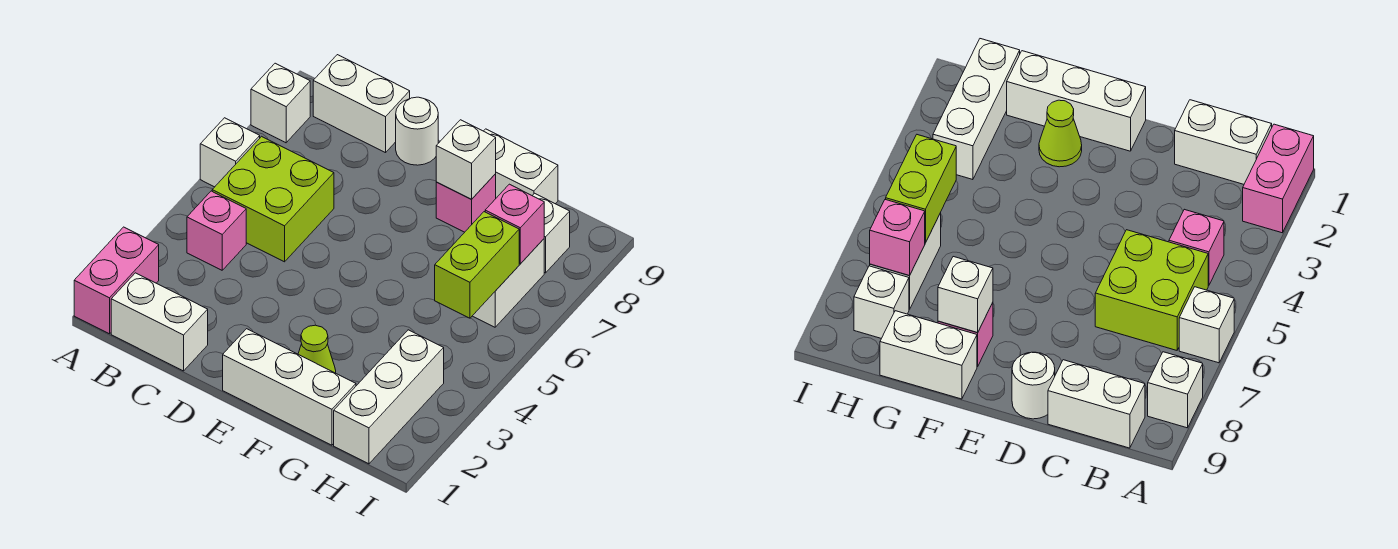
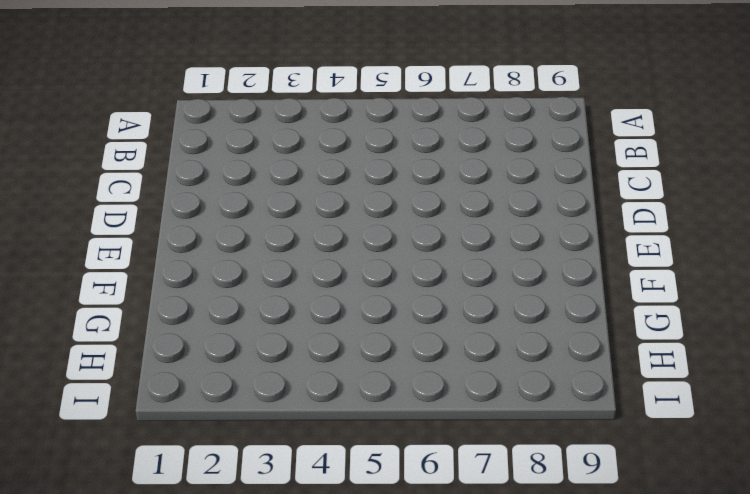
none -> pink brick A1:A2 level 1
none -> white brick A6 level 1
none -> white brick A8 level 1

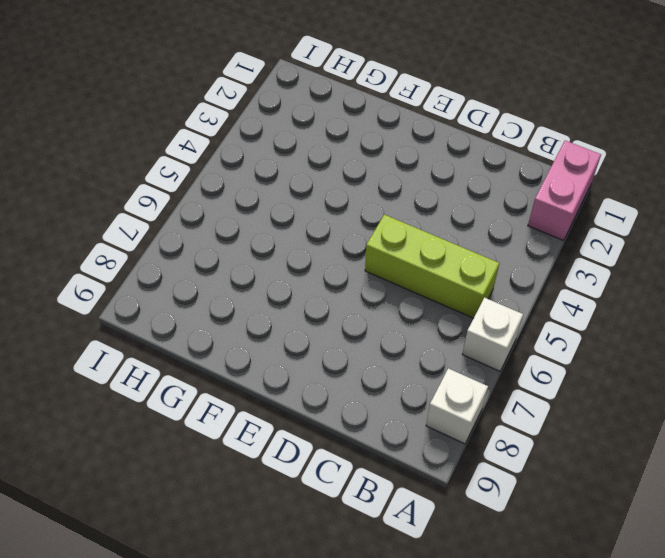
lime brick B5:D5 level 1 -> lime brick B5:C6 level 1
none -> white brick B1:C1 level 1
none -> pink brick B4 level 1
none -> white brick B9:C9 level 1

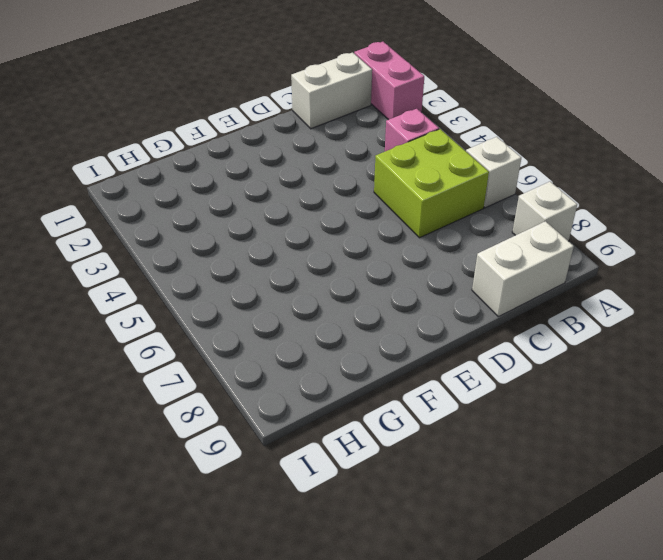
none -> white round brick D9 level 1
none -> white brick E1:G1 level 1
none -> lime cone F2 level 1

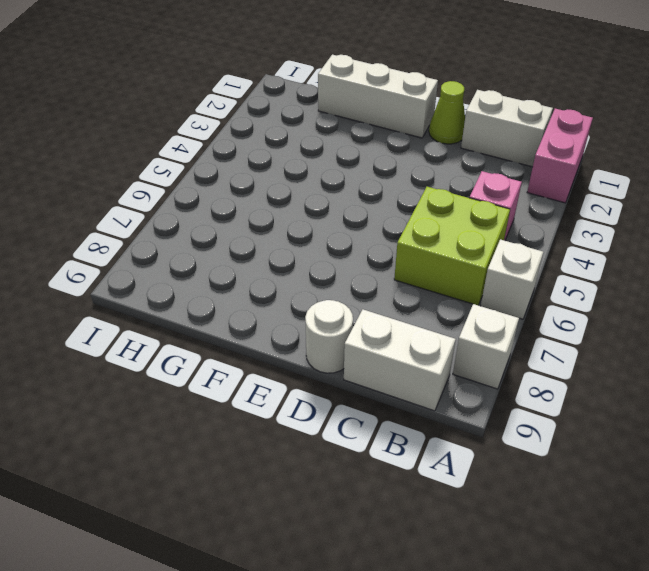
lime cone D1 level 1 -> lime cone F2 level 1
none -> pink brick F8 level 1
none -> white brick F9:G9 level 1
none -> white brick H1:H3 level 1

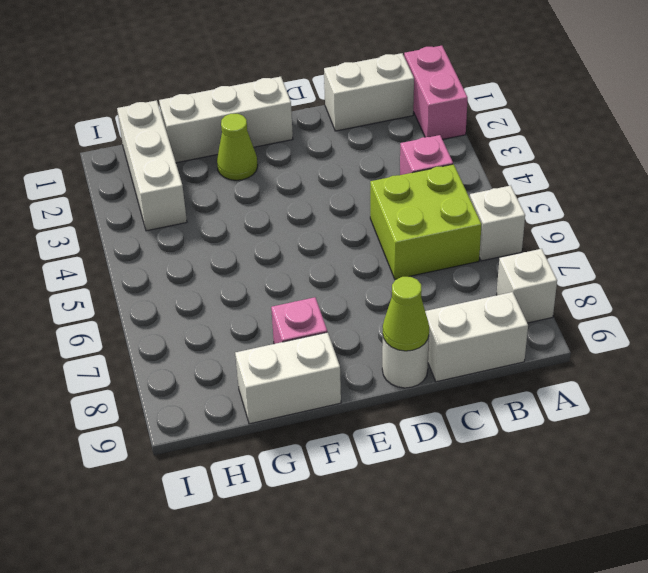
lime cone D9 level 2 -> none
none -> white brick H6:H7 level 1
none -> white brick H8 level 1
none -> white brick F8 level 2

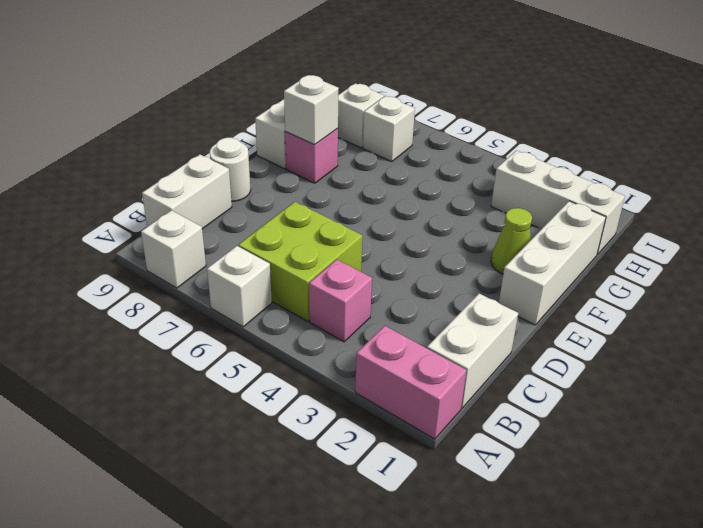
white brick H7 level 1 -> white brick H6:H7 level 1
none -> lime brick H5:H6 level 2
none -> pink brick H7 level 2

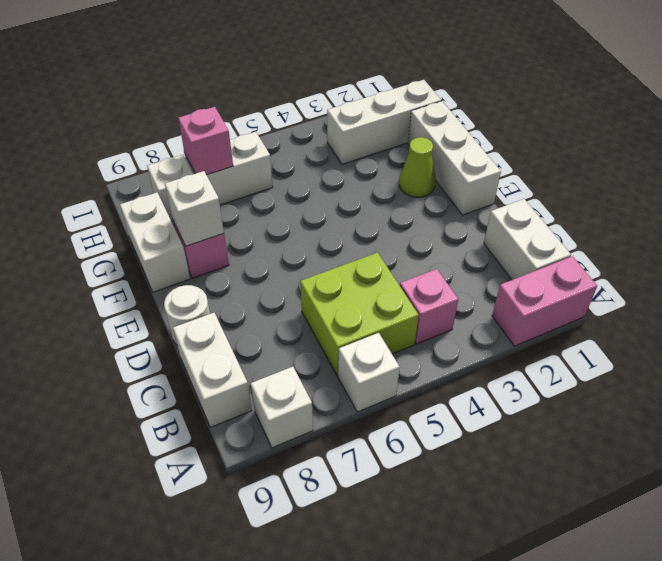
none -> lime brick H5:H6 level 2

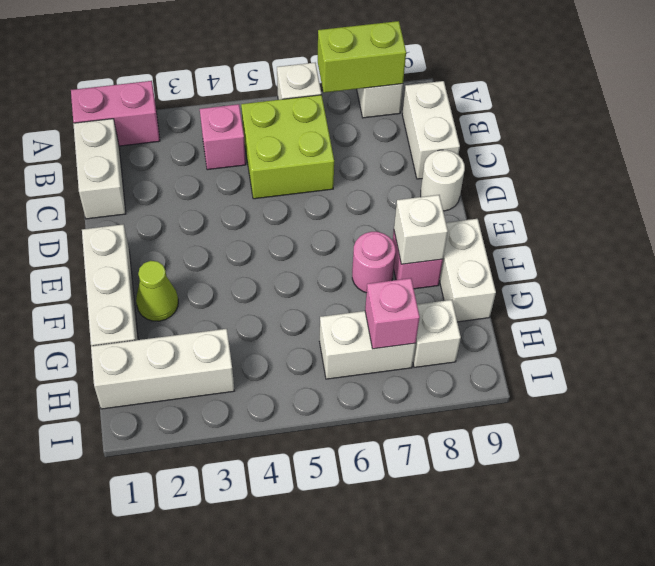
lime brick A7:A8 level 2 -> lime brick H5:H6 level 2
pink round brick F7 level 1 -> none

